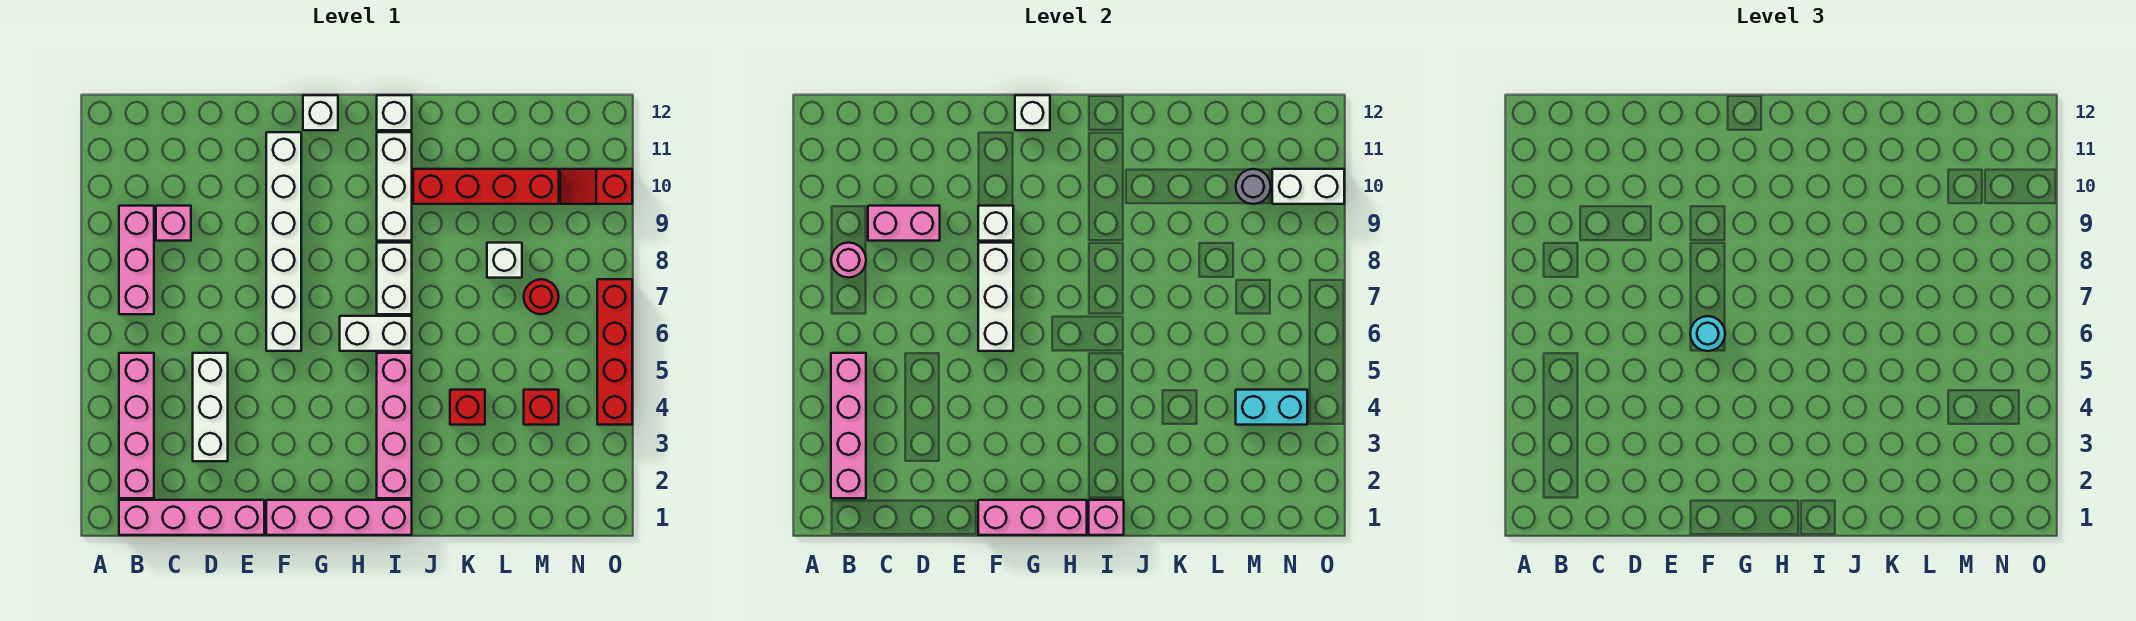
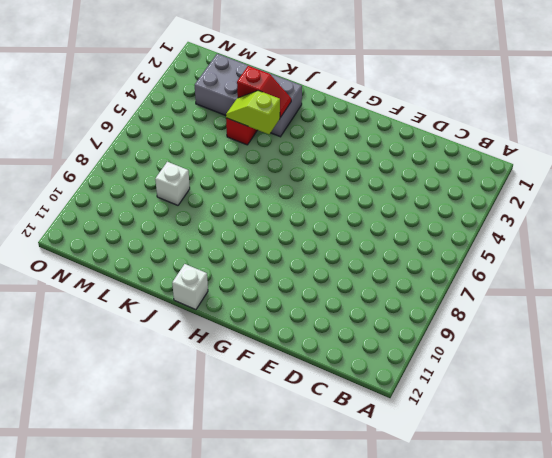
grey brick J2:M3 level 1 -> none
red slope J3:K3 level 2 top K -> red slope N10:O10 level 1 top O
lime slope J4:K4 level 2 top J -> none
none -> pink brick B1:E1 level 1
none -> pink brick B2:B5 level 1
none -> pink brick B7:B9 level 1
none -> pink brick C9 level 1

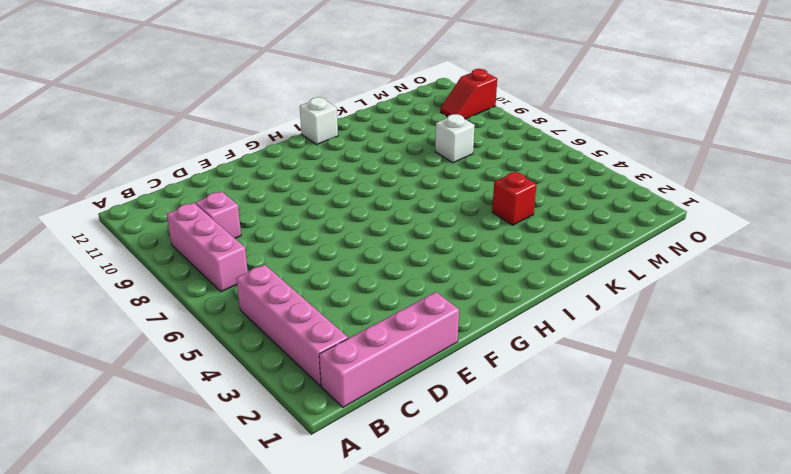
none -> white brick D3:D5 level 1
none -> pink brick F1:I1 level 1
none -> white brick F6:F11 level 1
none -> white brick G12 level 1

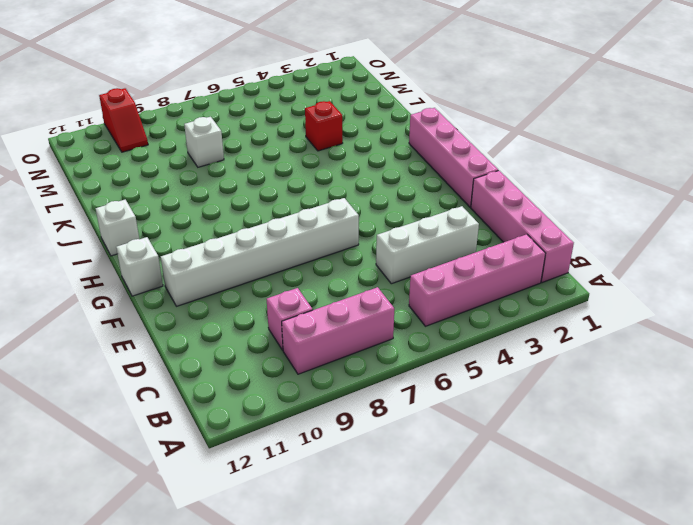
none -> white brick H6:I6 level 1
none -> pink brick I2:I5 level 1
none -> white brick I7:I8 level 1
none -> white brick I9:I11 level 1

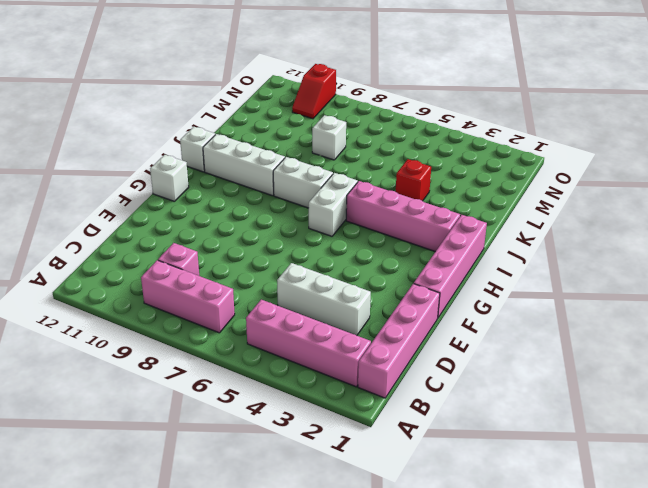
none -> white brick F6:F11 level 1
none -> red brick J10:M10 level 1
none -> red brick M4 level 1
none -> red round brick M7 level 1

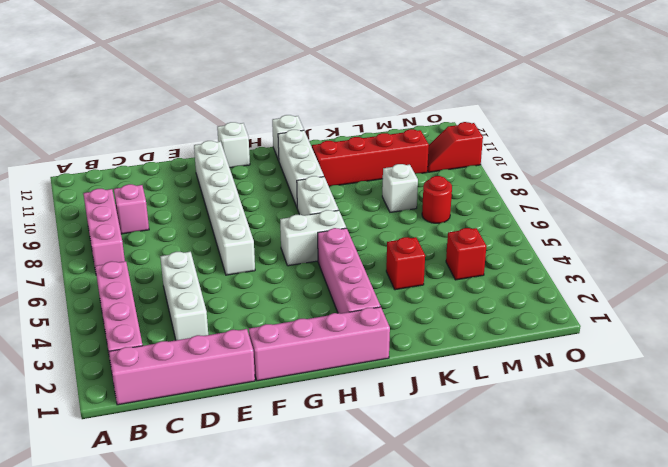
none -> red brick O4:O7 level 1
none -> pink brick B2:B5 level 2
none -> pink round brick B8 level 2
none -> pink brick C9:D9 level 2

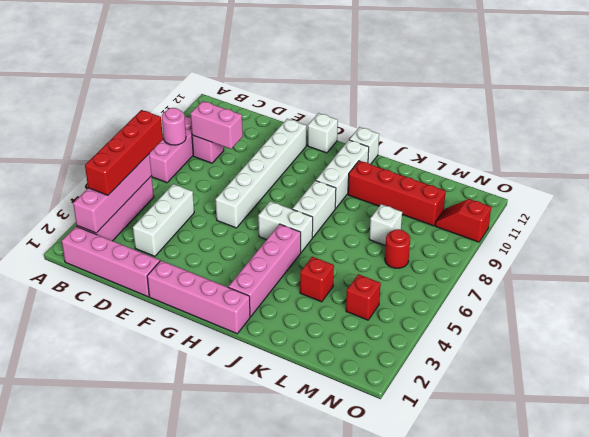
red brick B3:B6 level 3 -> red brick O4:O7 level 1
none -> pink brick F1:H1 level 2
none -> white brick F6:F8 level 2
none -> white brick F9 level 2
none -> white brick G12 level 2

